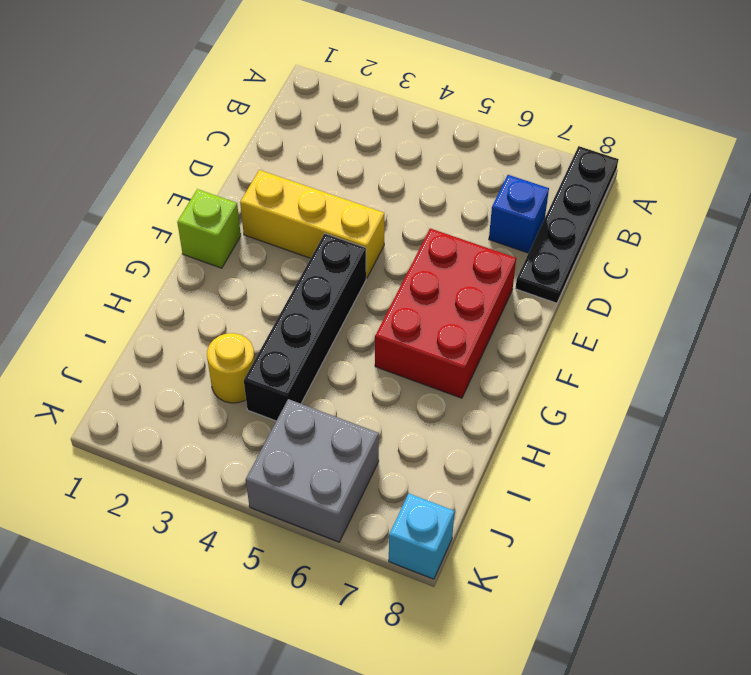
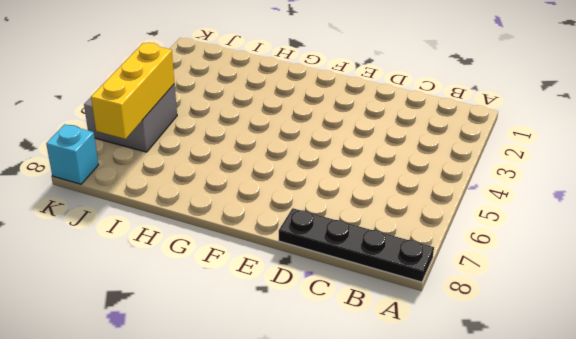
yellow brick J5:J7 level 2 -> yellow brick E2:E4 level 1
none -> blue brick C7 level 1
none -> red brick E6:G7 level 1

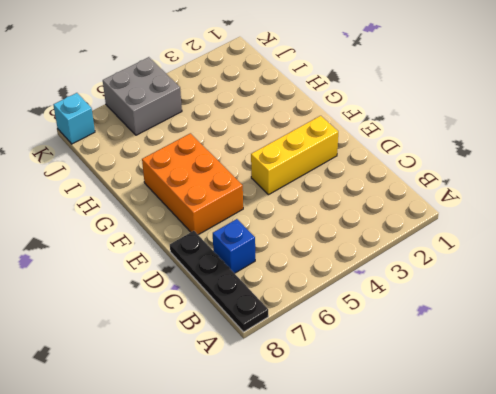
orange brick E6:G7 level 1 -> red brick E6:G7 level 1
none -> lime brick F1 level 1
none -> black brick F4:I4 level 1

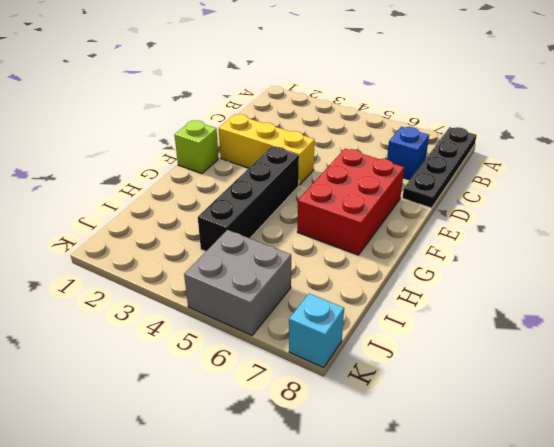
none -> yellow round brick I3 level 1

